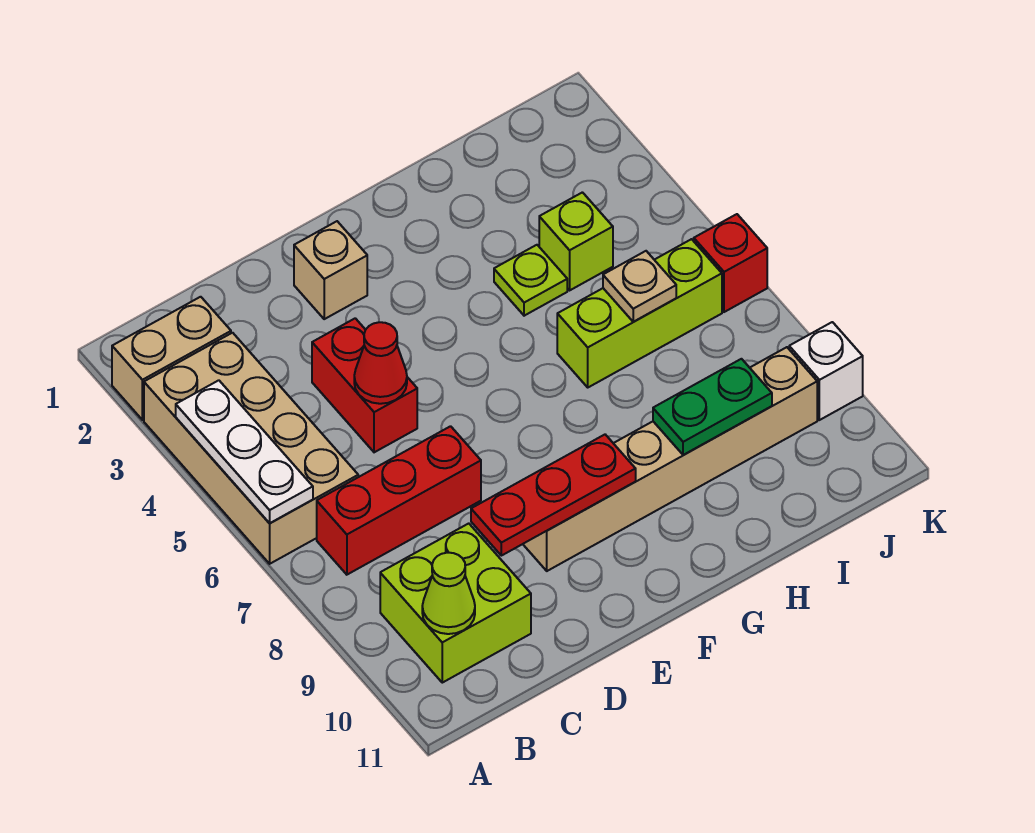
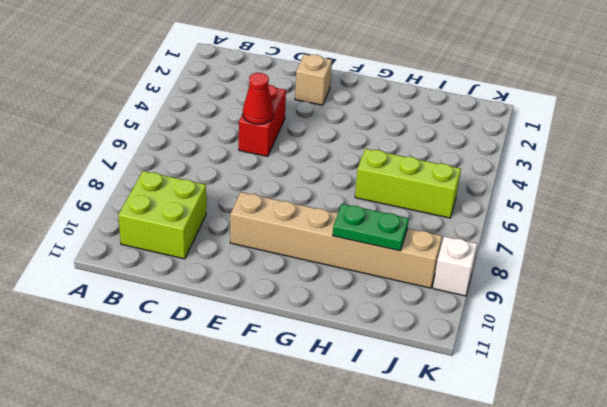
none -> tan brick A2:B2 level 1
none -> tan brick A3:B6 level 1
none -> red brick B7:D7 level 1

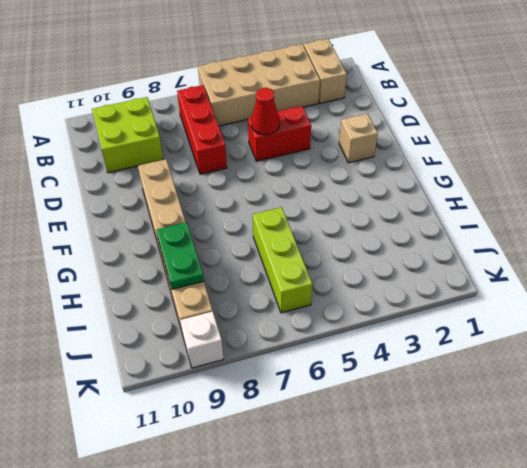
none -> lime plate H4 level 1
none -> lime brick I4 level 1
none -> red brick K6 level 1

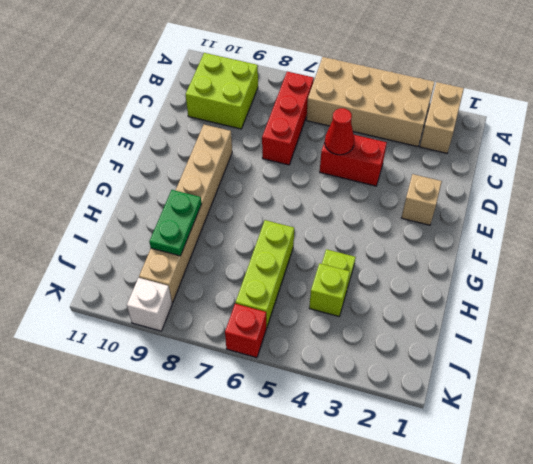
none -> white plate A4:A6 level 2
none -> lime cone B10 level 2
none -> red plate D9:F9 level 2

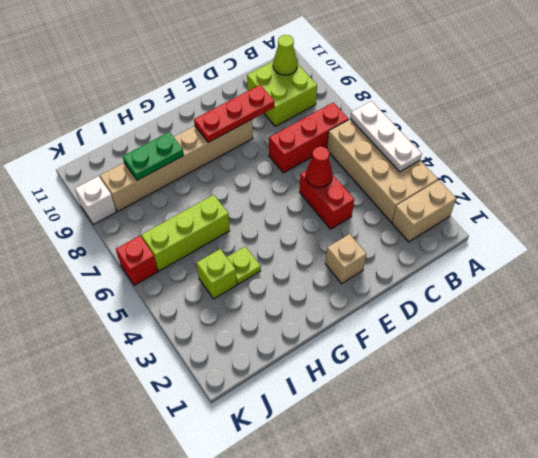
none -> tan plate I6 level 2

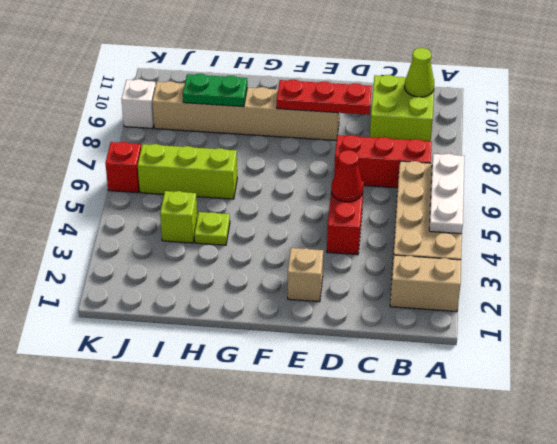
none -> tan plate I6 level 2

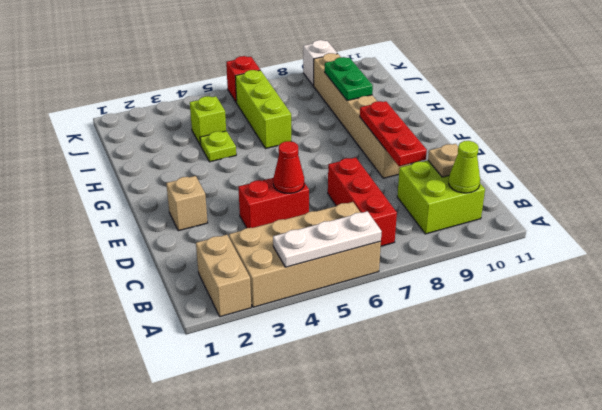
tan plate C10 level 2 -> tan plate I6 level 2

